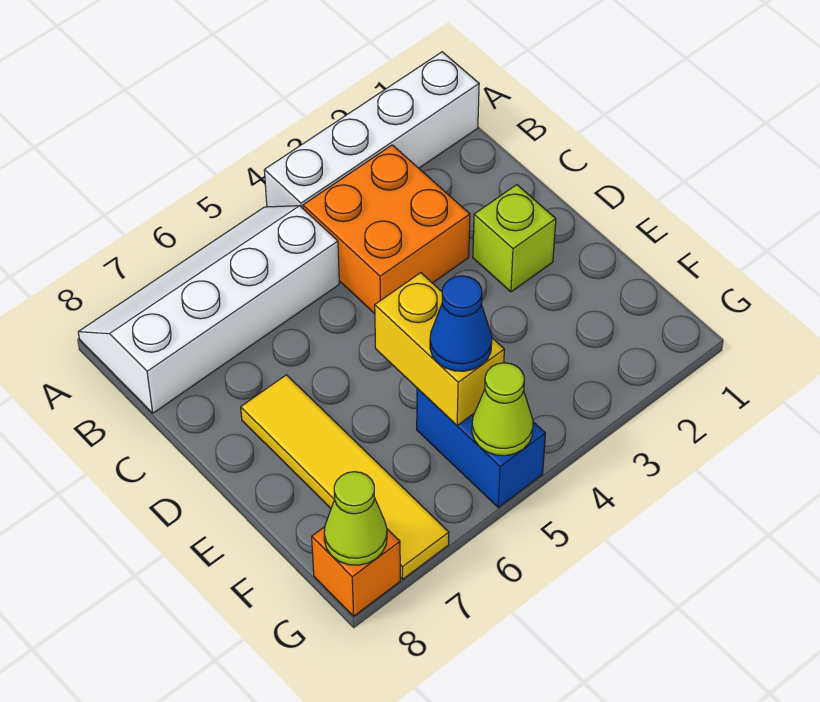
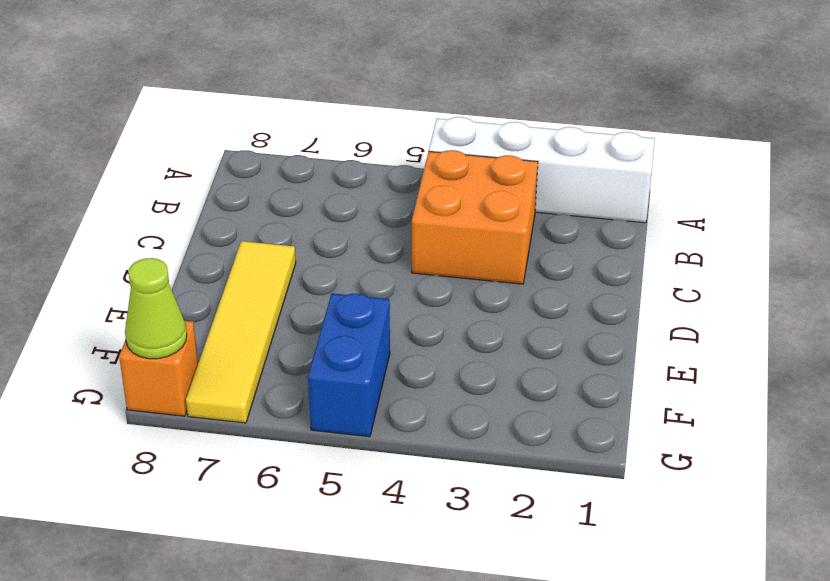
none -> white slope A5:B8 level 1 top B
none -> lime brick D2 level 1

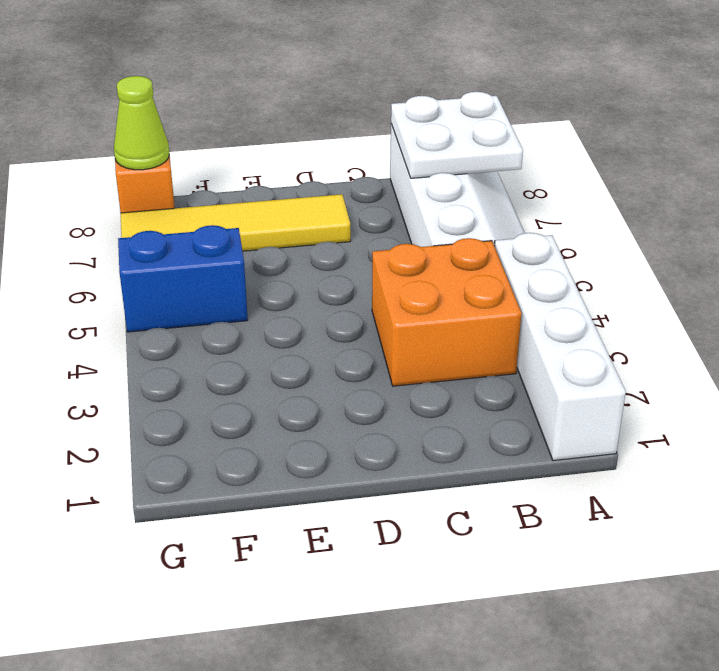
white plate A7:B8 level 2 -> none
none -> lime brick D2 level 1
none -> yellow brick E5:F5 level 2

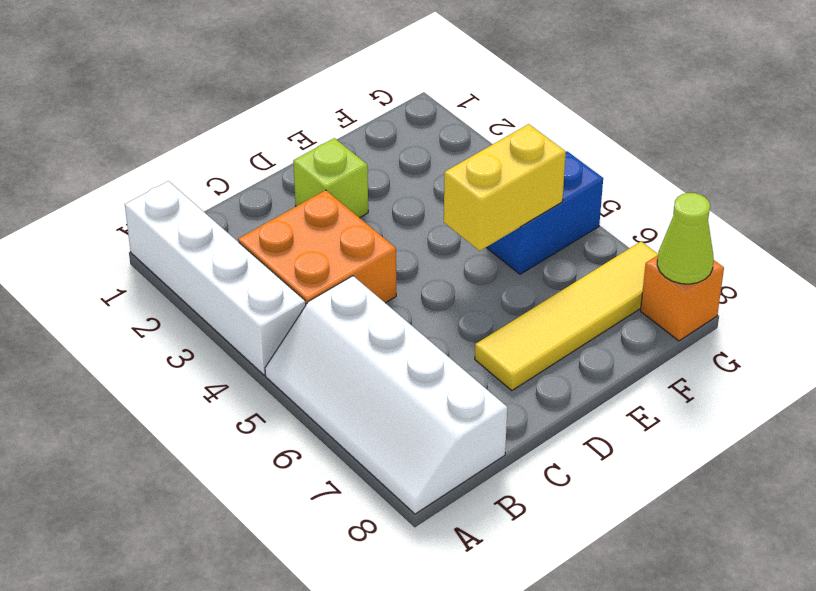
none -> lime cone G5 level 2
none -> blue cone F5 level 3

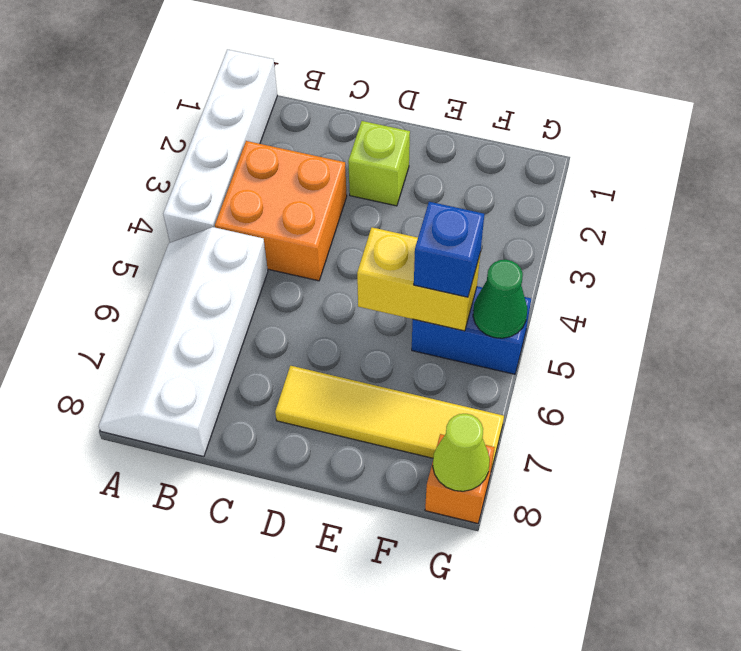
blue brick F5 level 3 -> blue cone F5 level 3
green cone G5 level 2 -> lime cone G5 level 2

